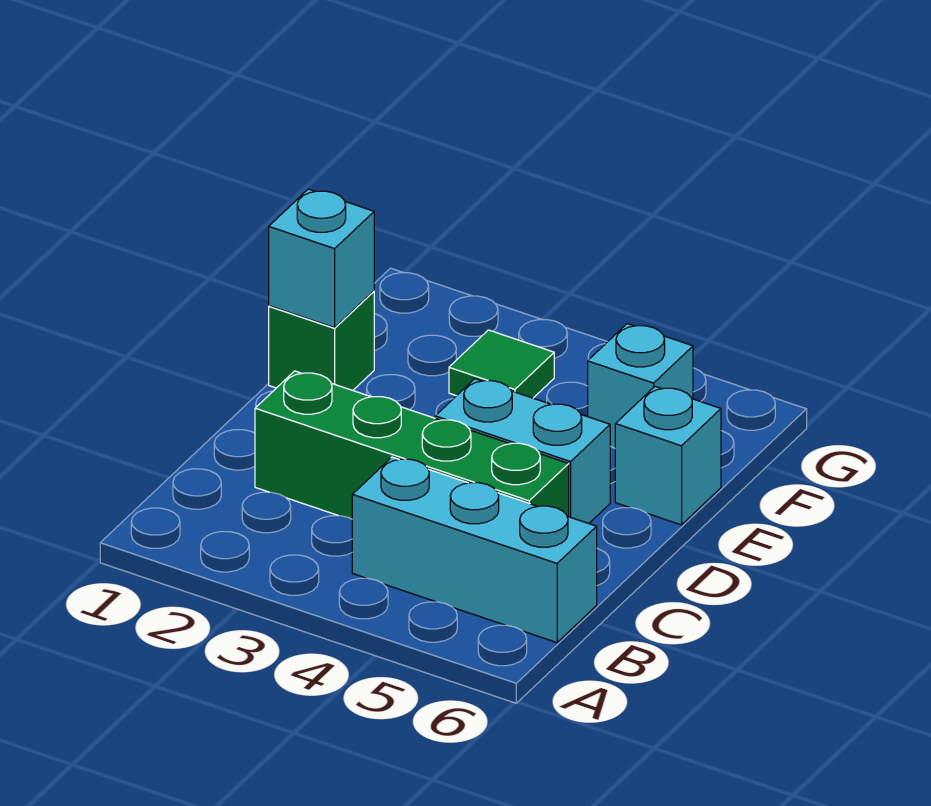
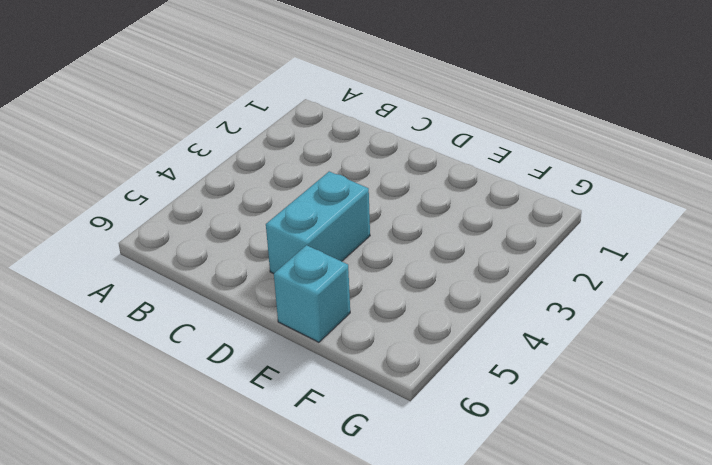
none -> cyan brick B4:B6 level 1
none -> green brick C2:C5 level 1

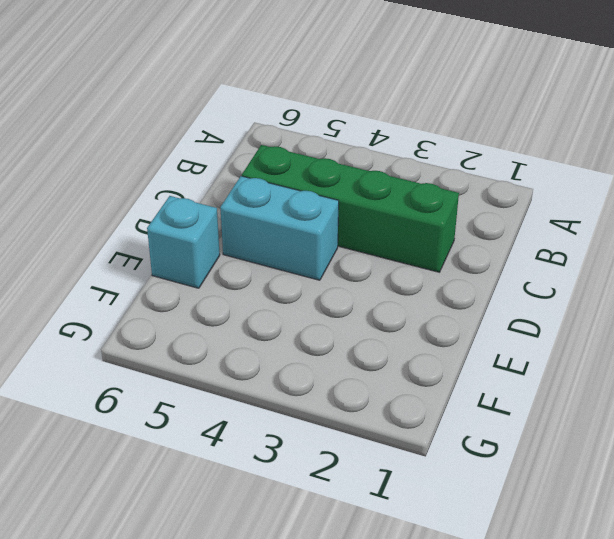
none -> cyan brick B4:B6 level 1
none -> green brick E1 level 1

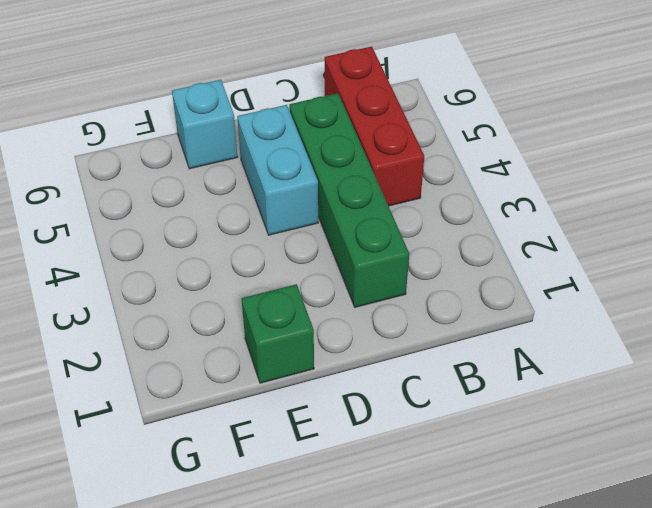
red brick B4:B6 level 1 -> cyan brick B4:B6 level 1
none -> green tile F3 level 1
none -> cyan brick F5 level 1

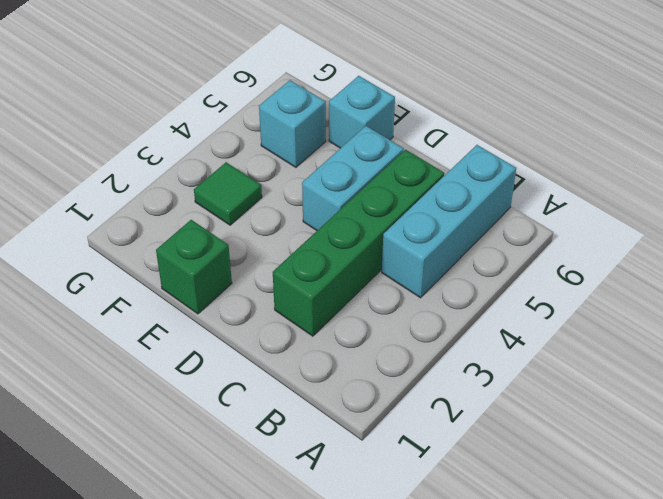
none -> cyan brick E1 level 2

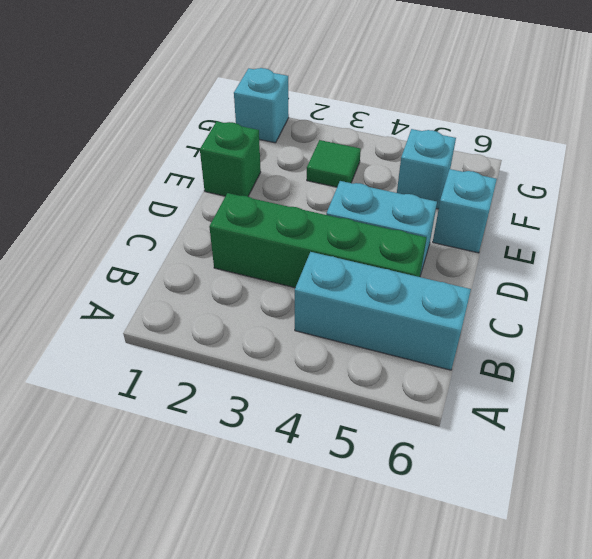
cyan brick G1 level 1 -> cyan brick E1 level 2

